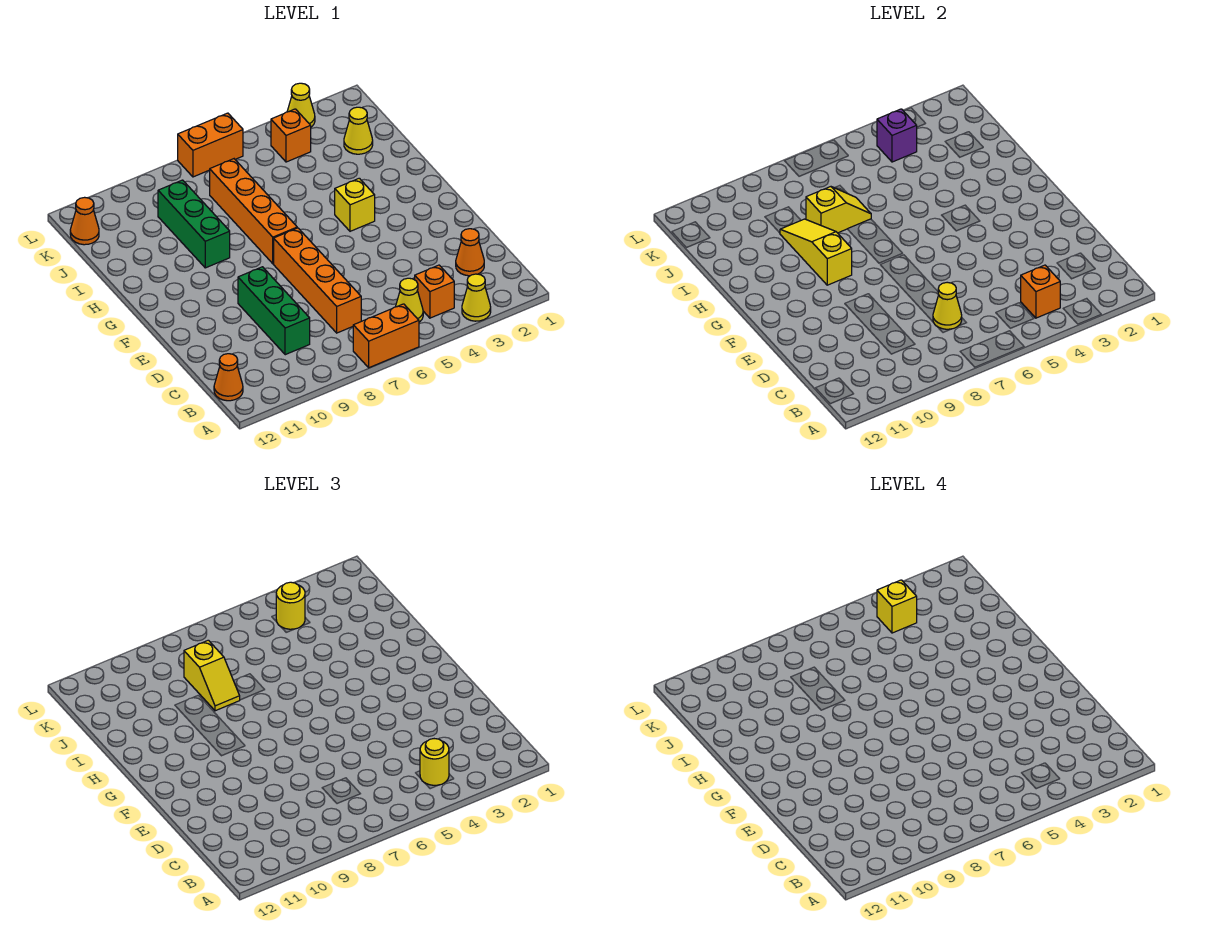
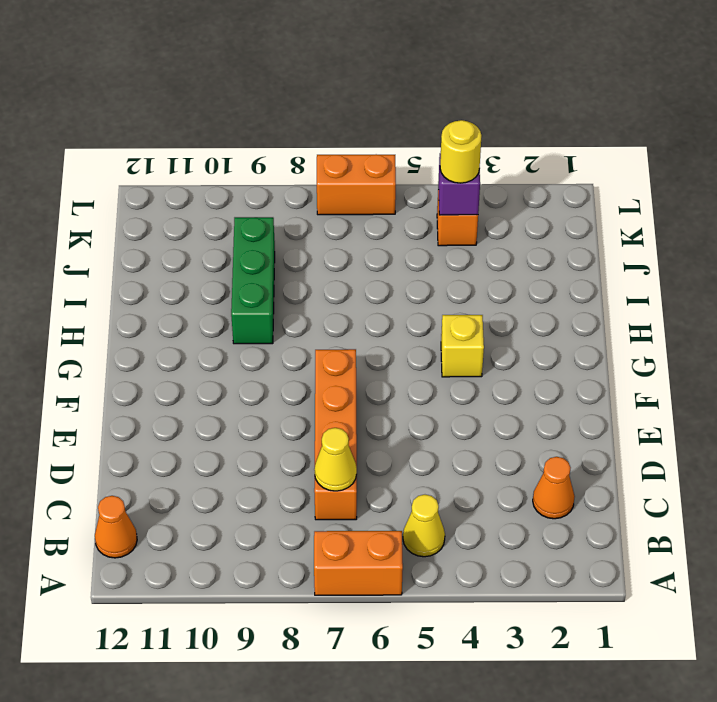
none -> yellow cone A3 level 1
none -> orange brick B4 level 1
none -> green brick C9:E9 level 1

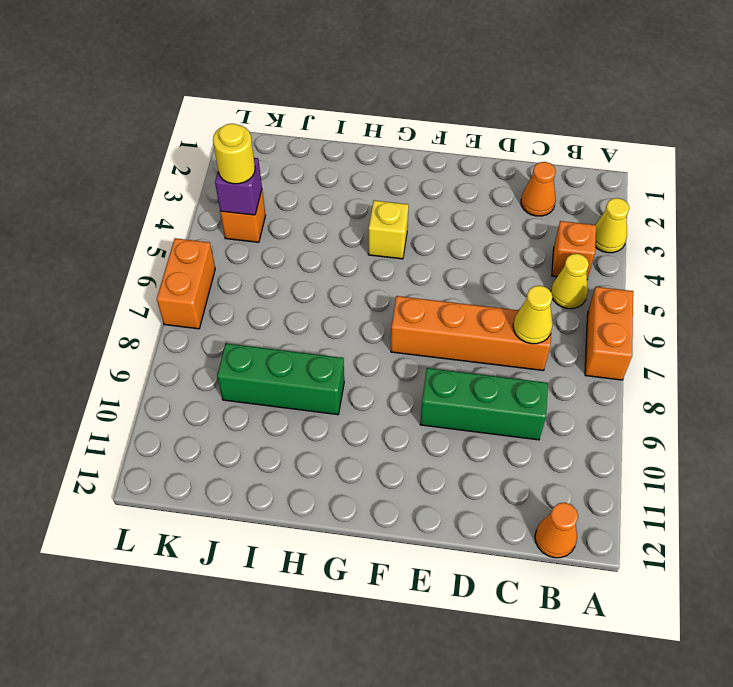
none -> orange brick G7:J7 level 1
none -> yellow cone J2 level 1
none -> orange cone K12 level 1

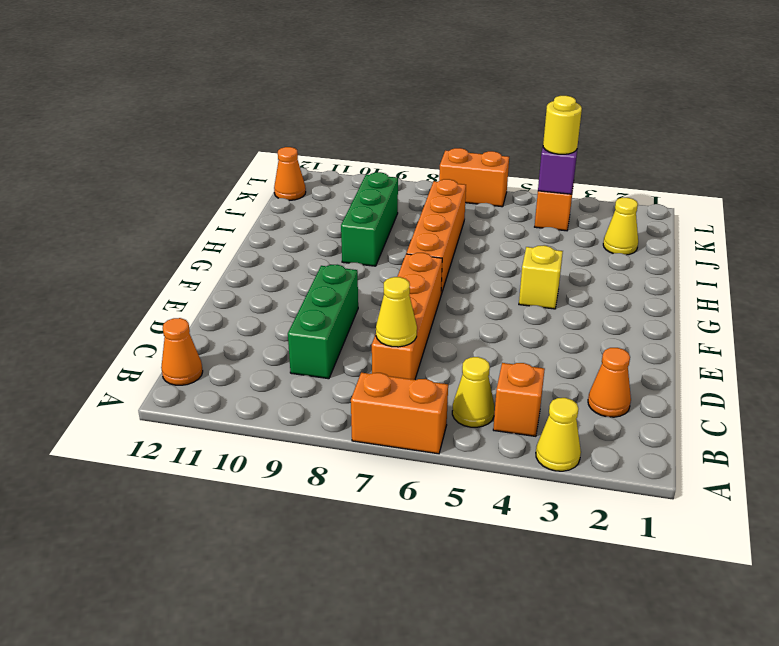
none -> yellow cone L3 level 1
none -> orange brick B4 level 2
none -> yellow slope G9:I9 level 2 top G

